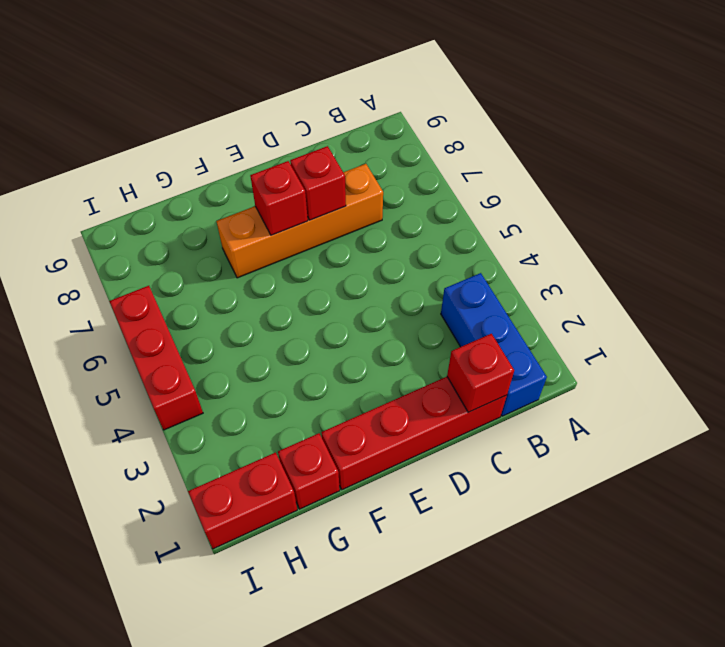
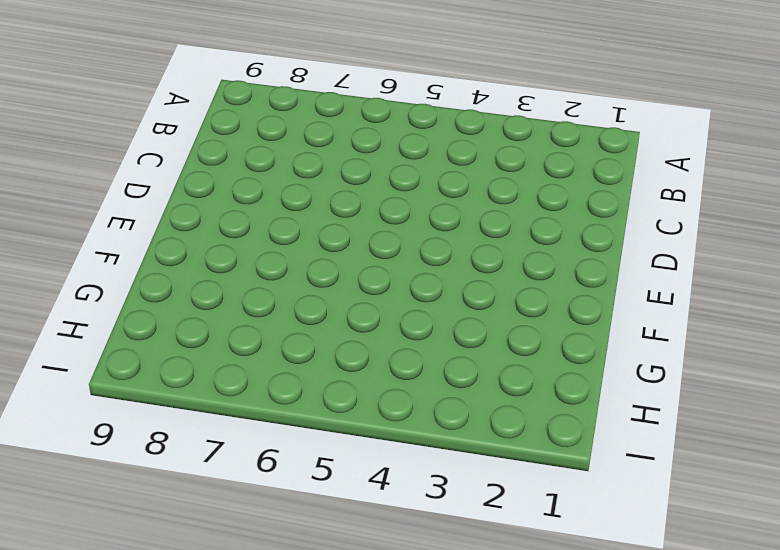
none -> blue brick B1:B3 level 1
none -> red brick C1:F1 level 1

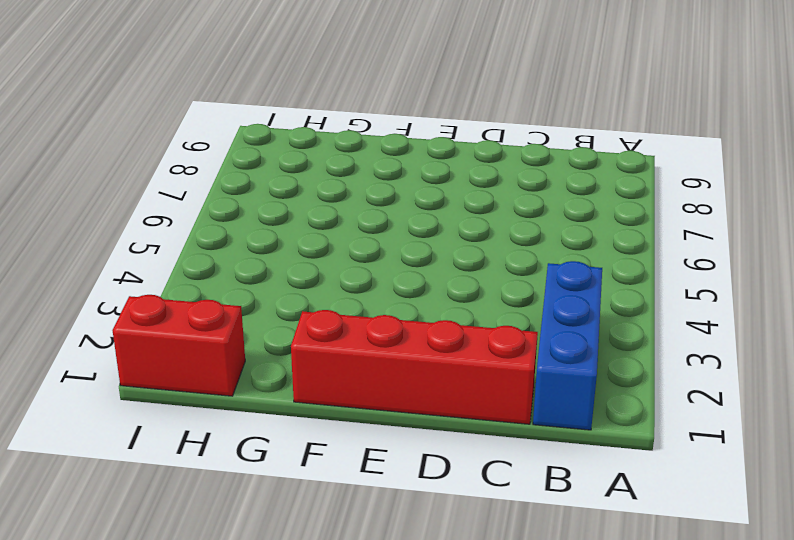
none -> orange brick C7:F7 level 1
none -> red brick G1 level 1

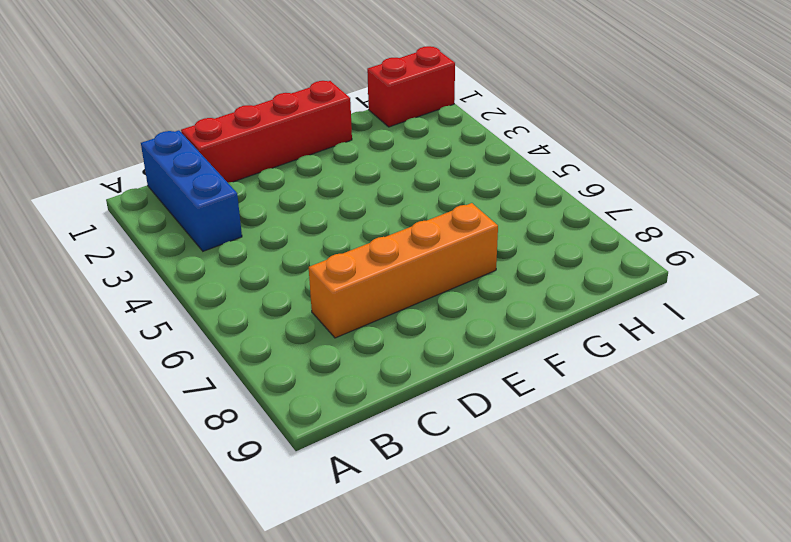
none -> red brick G1 level 1
none -> red brick I4:I6 level 1

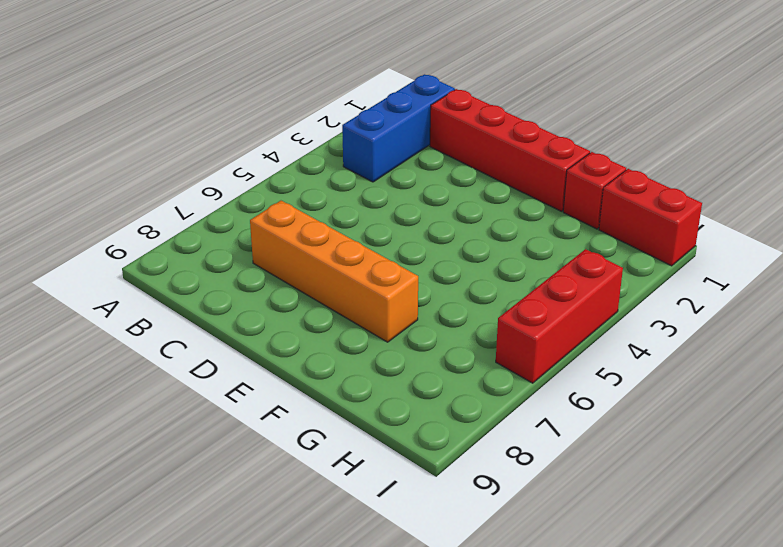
none -> red brick C1 level 2
none -> red brick D7 level 2

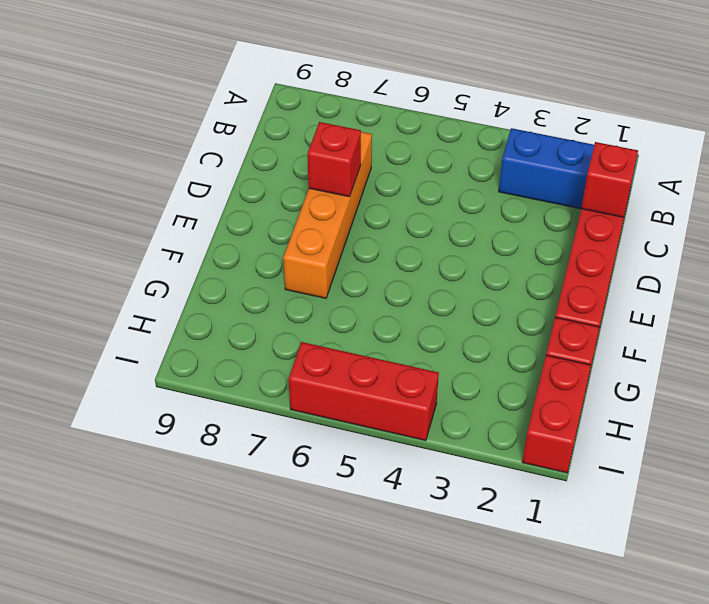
none -> red brick E7 level 2

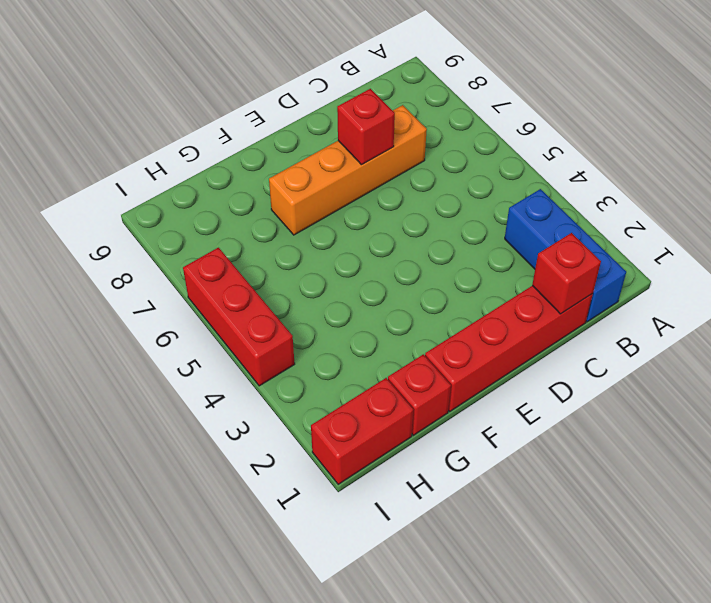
none -> red brick E7 level 2

